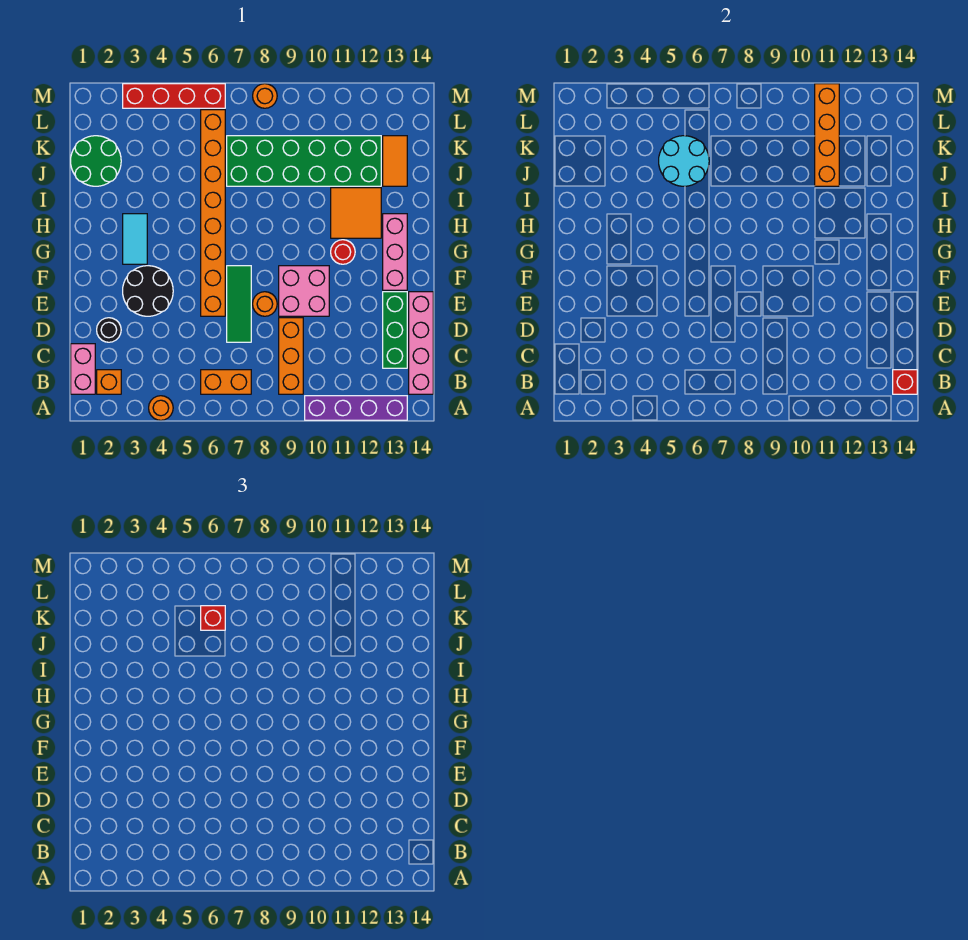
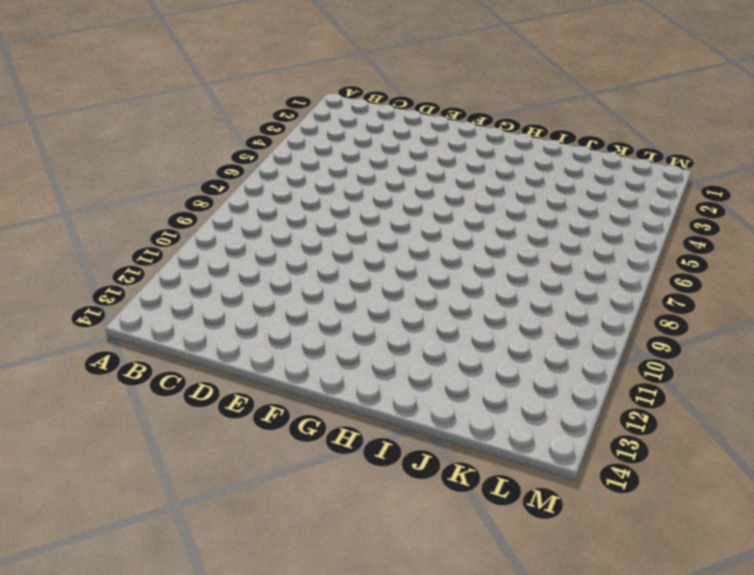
none -> orange round brick A4 level 1
none -> purple brick A10:A13 level 1
none -> pink brick B1:C1 level 1

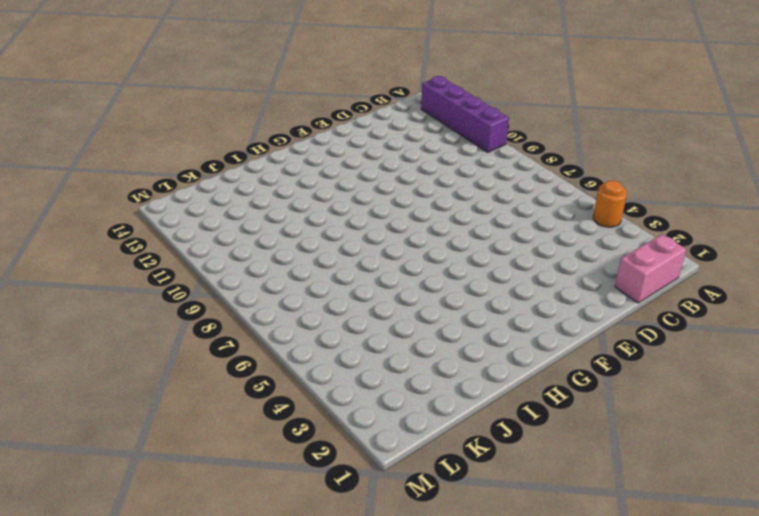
none -> orange brick B2 level 1
none -> orange brick B6:B7 level 1
none -> orange brick B9:D9 level 1

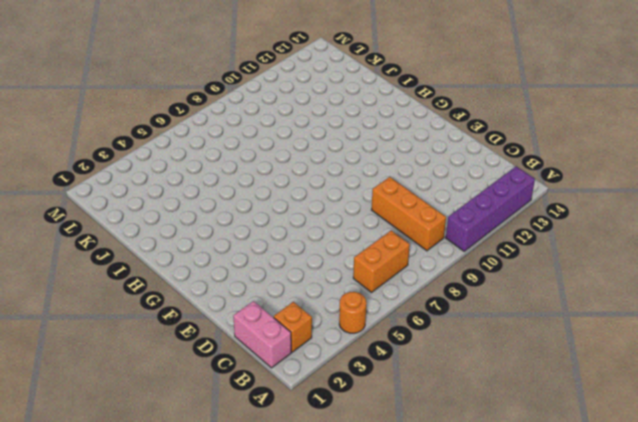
none -> pink brick B14:E14 level 1
none -> green brick C13:E13 level 1
none -> black round brick D2 level 1

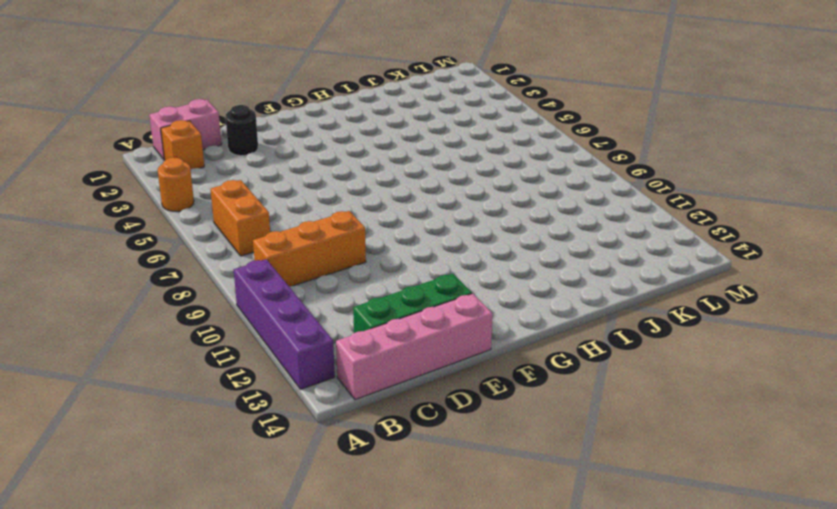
none -> green tile D7:F7 level 1
none -> black round brick E3:F4 level 1
none -> orange brick E6:L6 level 1

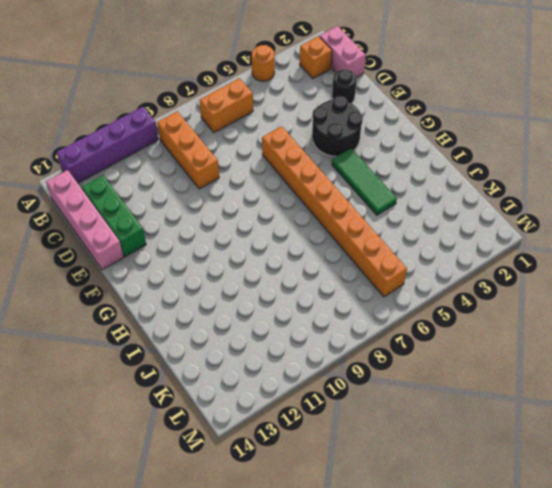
green tile G4:I4 level 1 -> green tile D7:F7 level 1
none -> orange round brick E8 level 1
none -> pink brick E9:F10 level 1
none -> pink brick F13:H13 level 1

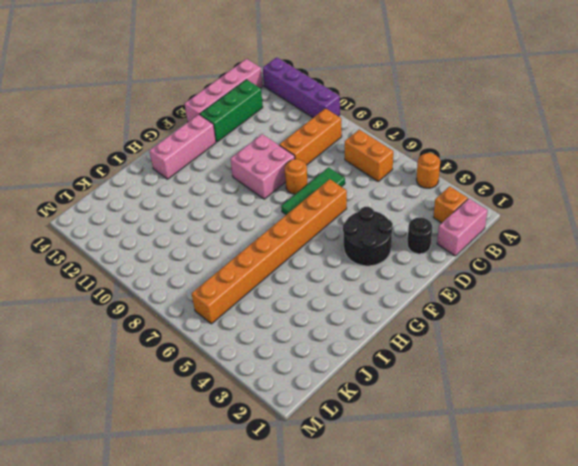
none -> cyan tile G3:H3 level 1
none -> red round brick G11 level 1
none -> orange tile H11:I12 level 1

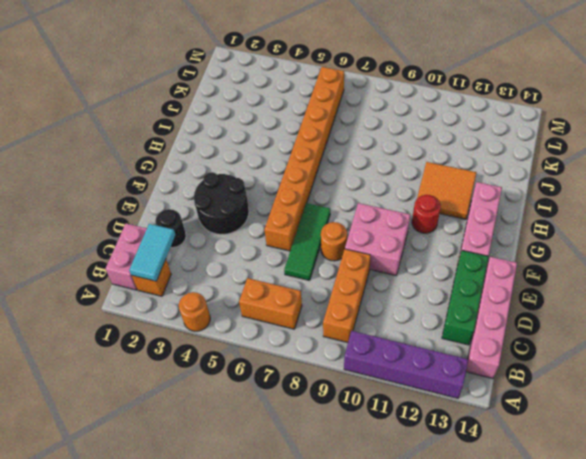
cyan tile B2:C2 level 2 -> cyan tile G3:H3 level 1
none -> green round brick J1:K2 level 1
none -> green brick J7:K12 level 1
none -> orange tile J13:K13 level 1

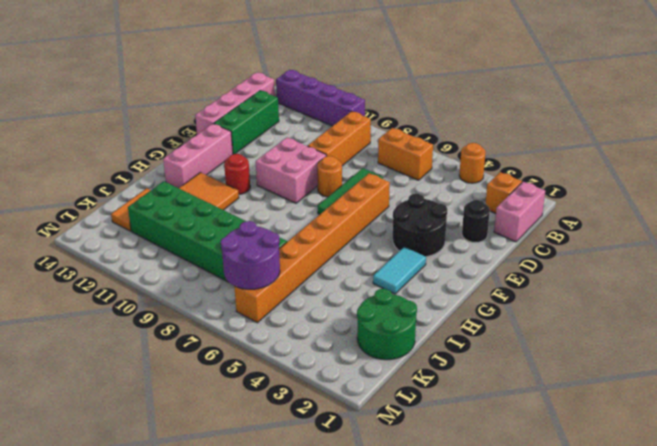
purple round brick K6:L7 level 2 -> cyan round brick J5:K6 level 2
none -> red brick M3:M6 level 1
none -> orange round brick M8 level 1
none -> red brick B14 level 2

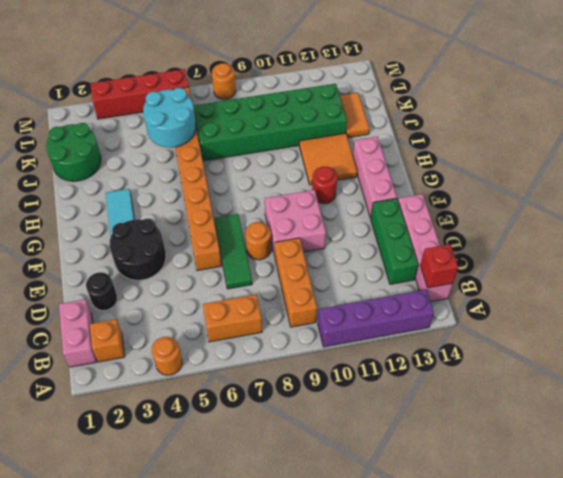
none -> orange brick J11:M11 level 2
none -> red brick K6 level 3

